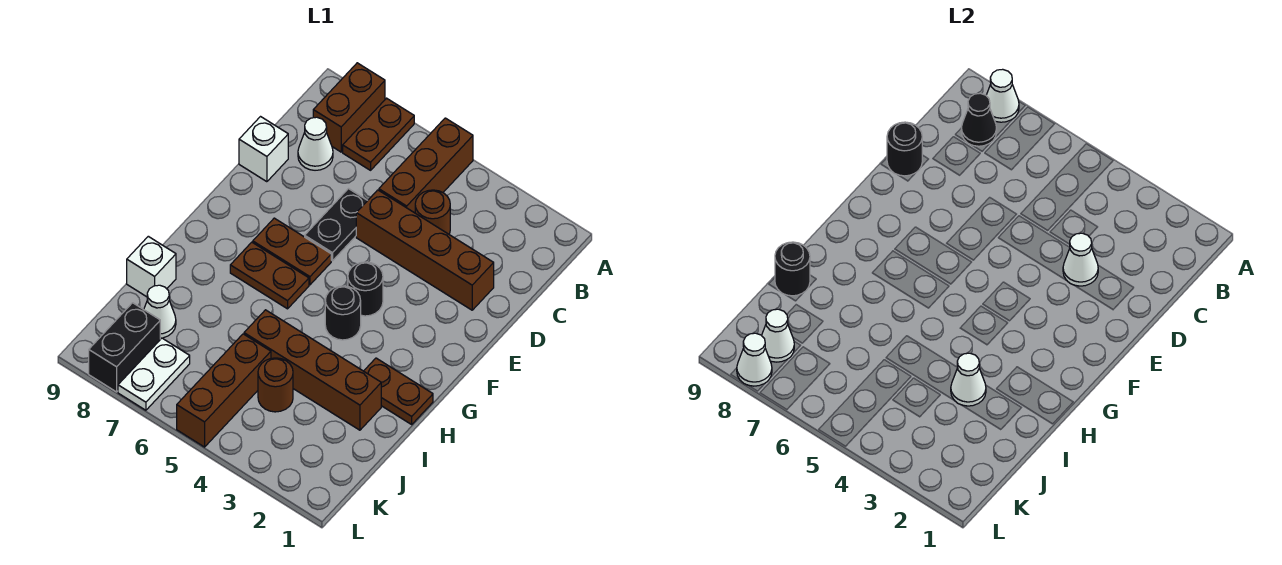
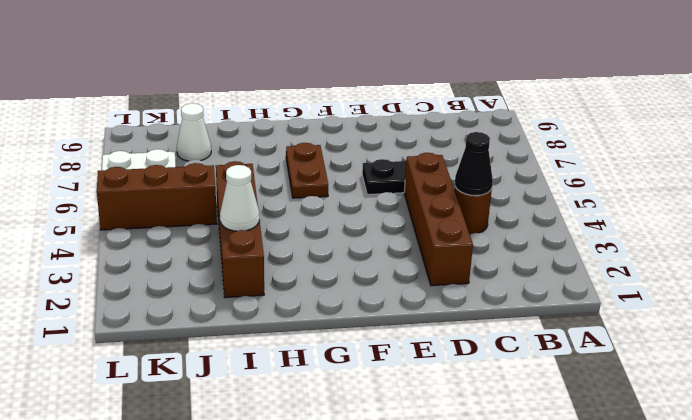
black cone C4 level 2 -> black cone B8 level 2
none -> brown brick A5:C5 level 1
none -> brown plate A7:B7 level 1
none -> brown brick A8:B8 level 1

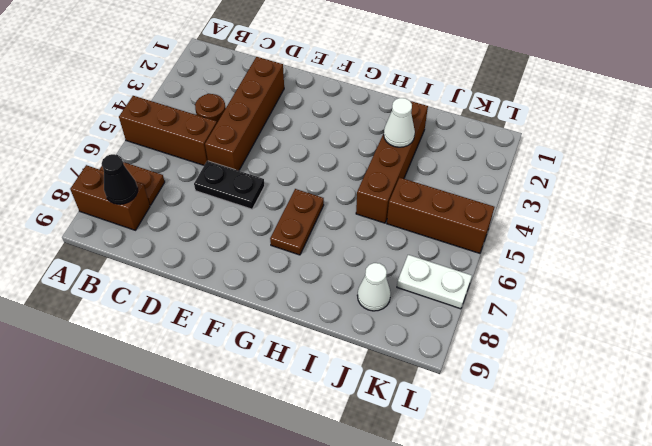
none -> white cone C8 level 1
none -> white brick D9 level 1
none -> black round brick F4 level 1

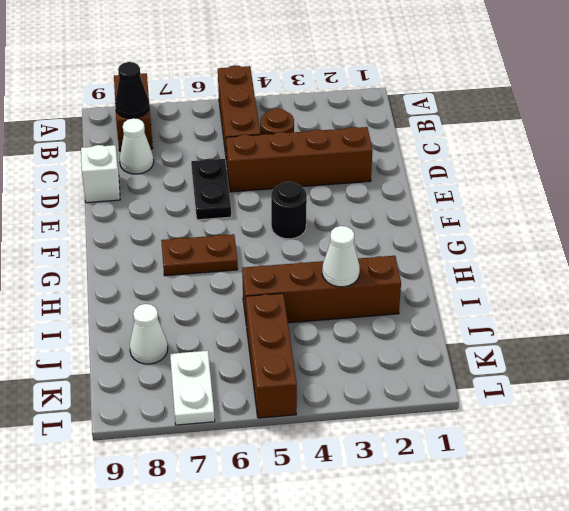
none -> brown plate A7:B7 level 1
none -> brown plate F6:F7 level 1
none -> black round brick G4 level 1

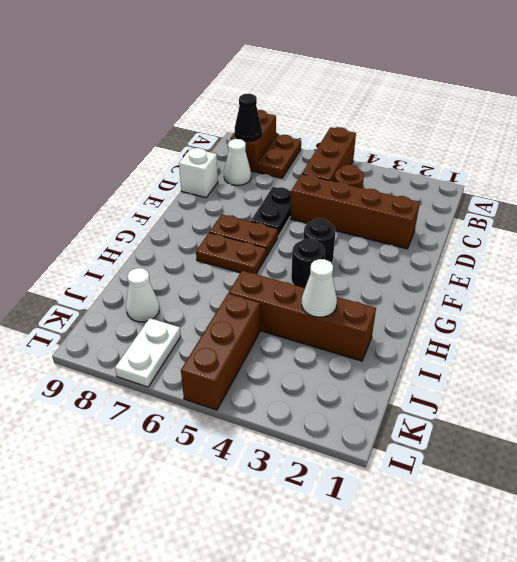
none -> brown plate H1:H2 level 1
none -> white brick I9 level 1
none -> brown round brick J4 level 1

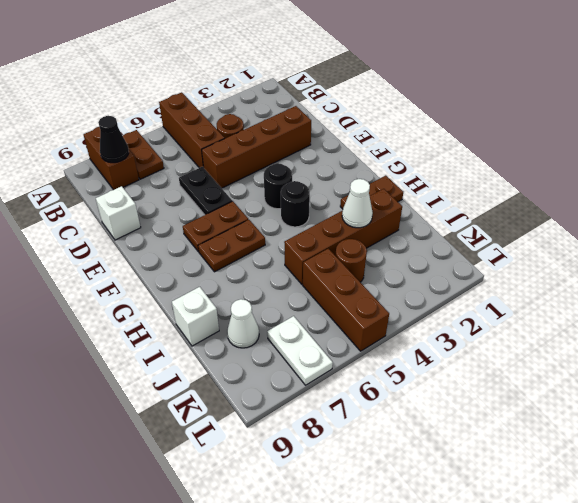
none -> white cone C8 level 1
none -> black brick K8:L8 level 1
none -> white cone A8 level 2

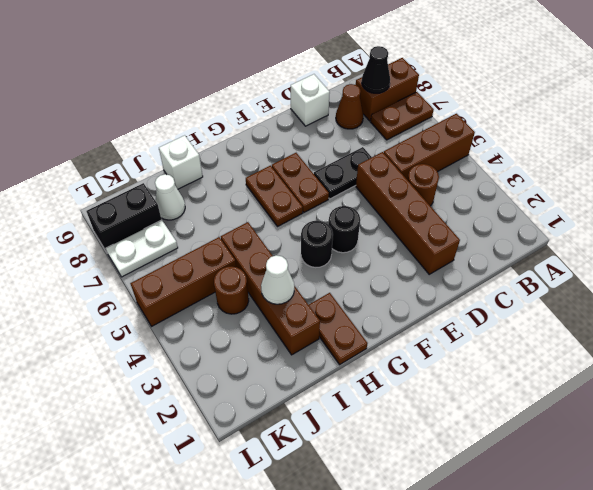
brown cone C8 level 1 -> white cone C8 level 1
none -> white cone A8 level 2
none -> white cone D3 level 2
none -> black round brick D9 level 2

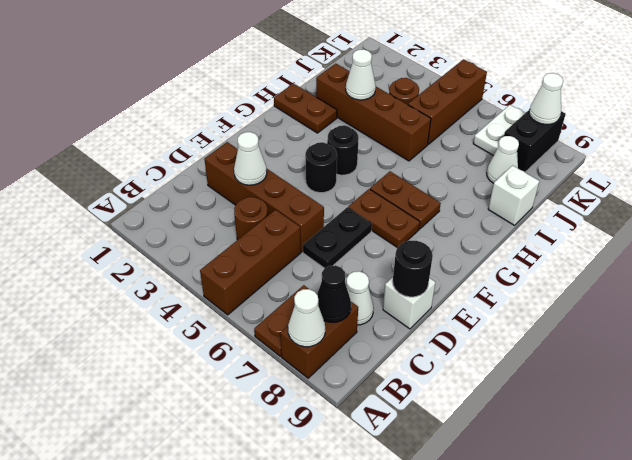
none -> black round brick I9 level 2
none -> white cone K8 level 2

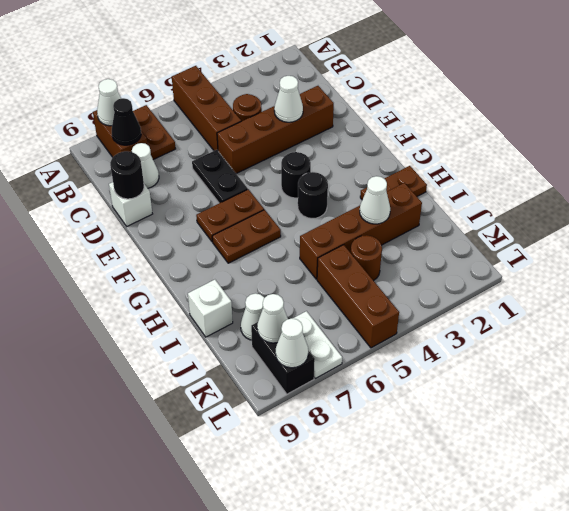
none -> black round brick I9 level 2

